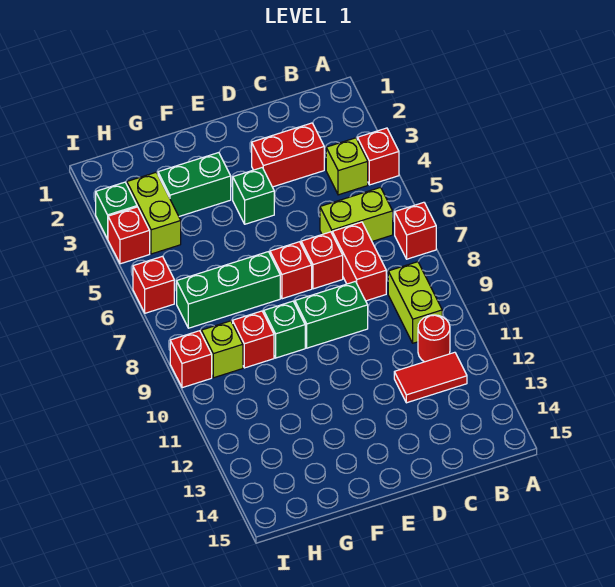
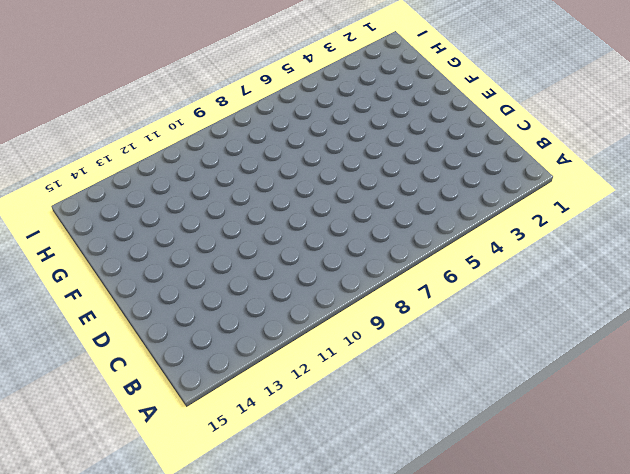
none -> red brick A4 level 1
none -> red brick A7 level 1
none -> lime brick B4 level 1

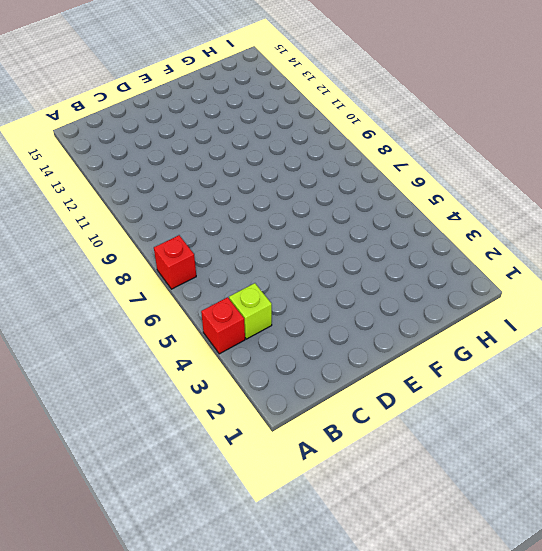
none -> lime brick B6:C6 level 1
none -> lime brick B9:B10 level 1
none -> red round brick B11 level 1

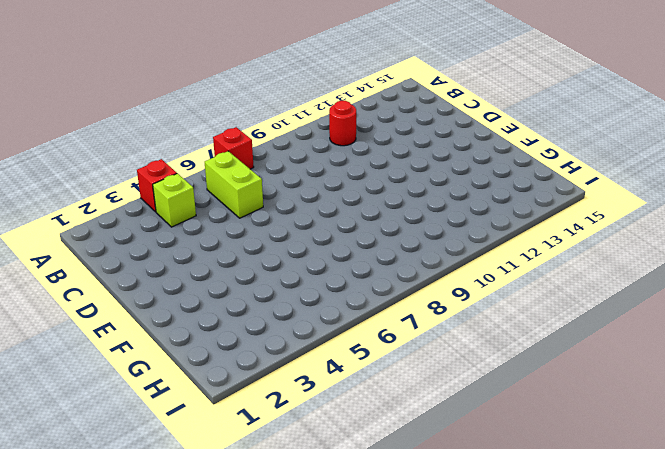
none -> lime brick B9:B10 level 1
none -> red tile B12:C12 level 1
none -> red brick C3:D3 level 1

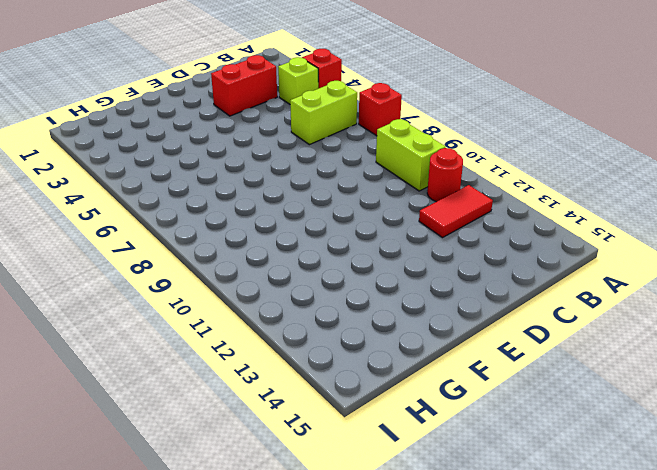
none -> red brick C7:C8 level 1
none -> red brick D7 level 1
none -> green brick D9:E9 level 1

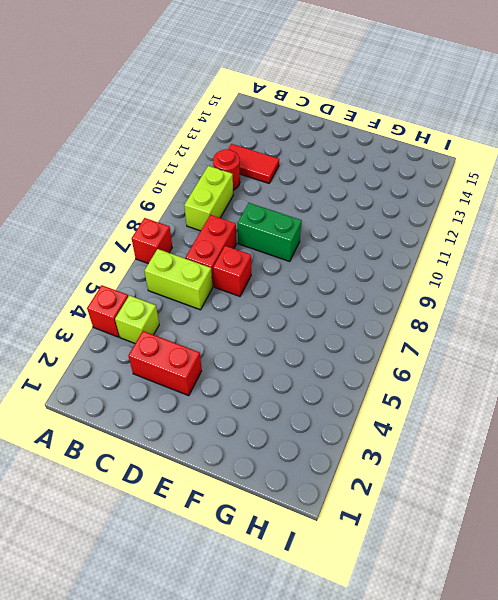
none -> green brick E4 level 1
none -> red brick E7 level 1
none -> green brick F3:G3 level 1

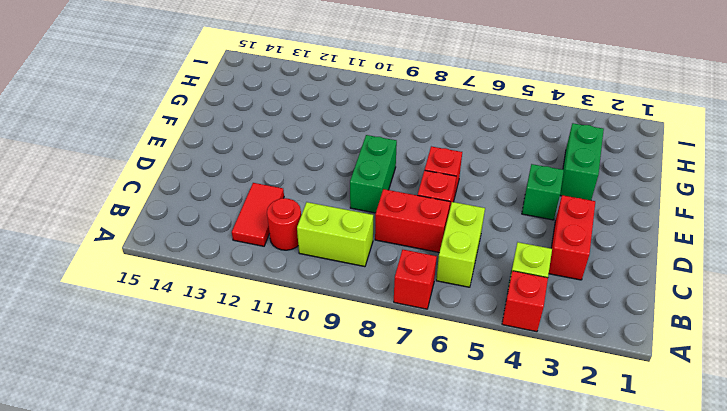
none -> green brick F7:H7 level 1
none -> green brick F9 level 1
none -> red brick G9 level 1

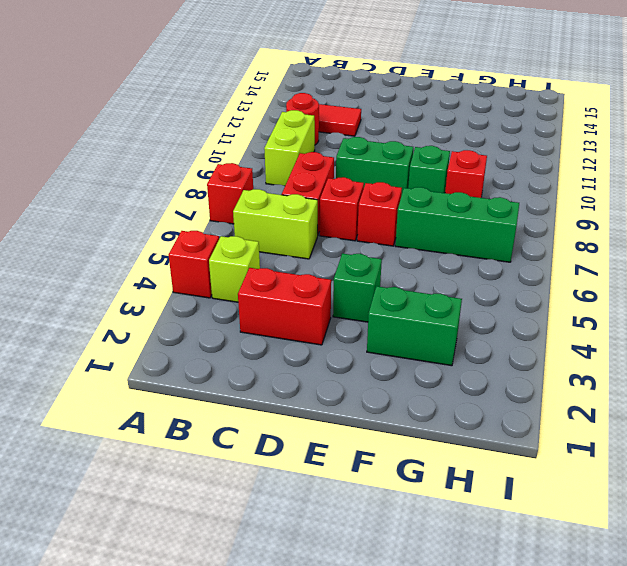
none -> lime brick H3:H4 level 1
none -> lime brick H9 level 1
none -> green brick I3 level 1

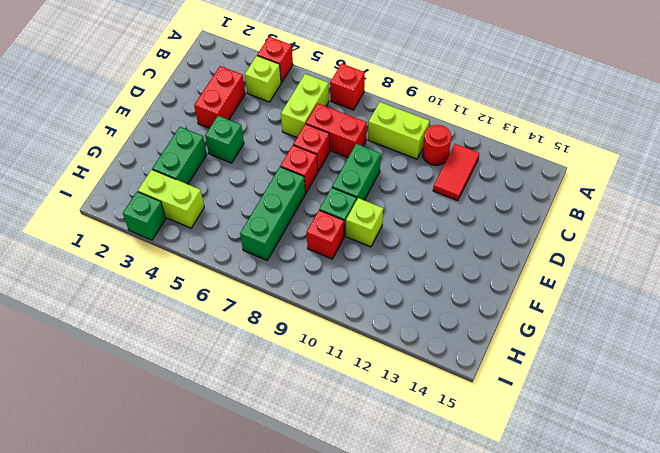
lime brick F10 level 1 -> lime brick H9 level 1
none -> red brick I4 level 1
none -> red brick I6 level 1
none -> red brick I9 level 1

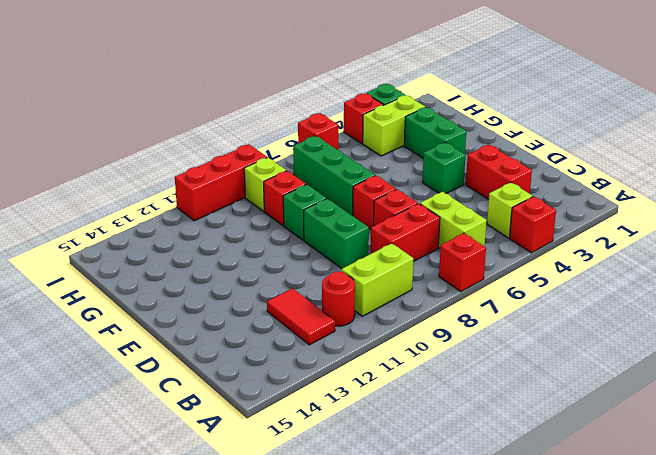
red brick I9:I11 level 1 -> red brick I9 level 1

